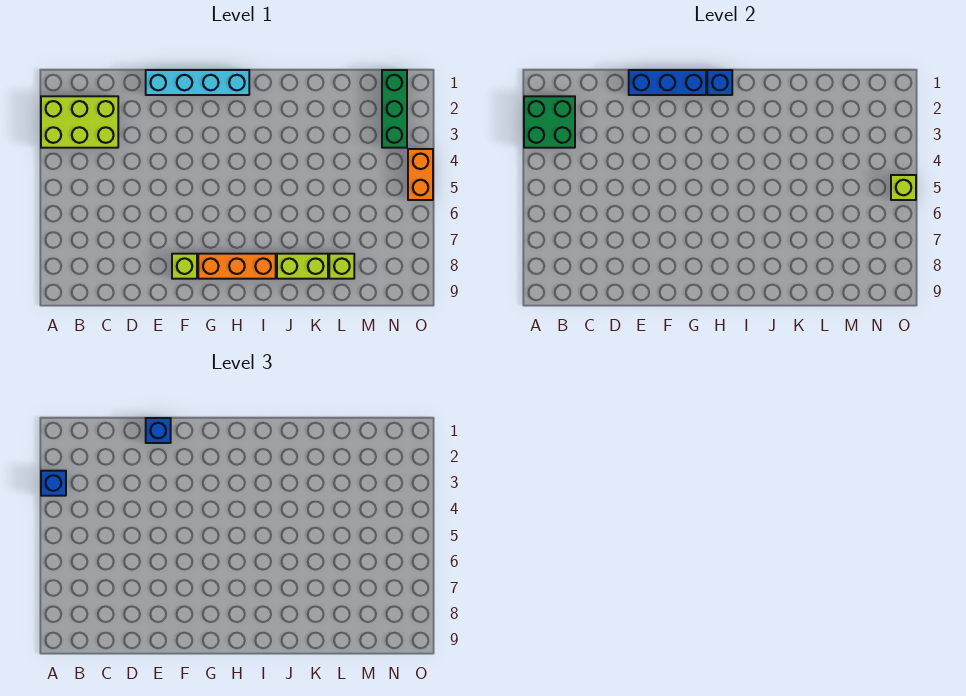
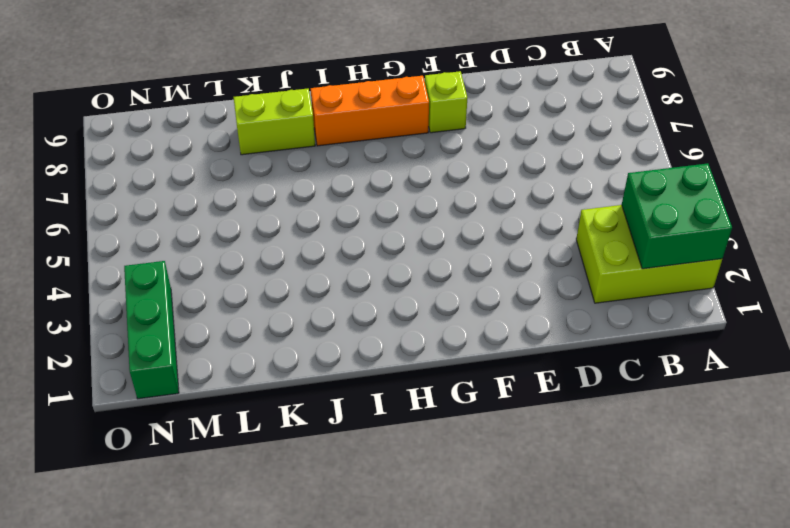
none -> cyan brick E1:H1 level 1
none -> lime brick L8 level 1
none -> orange brick O4:O5 level 1

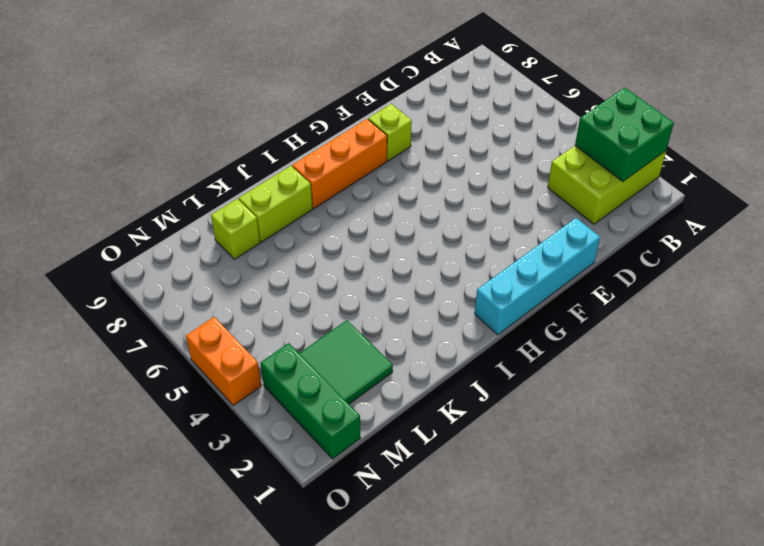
green tile L2:M3 level 1 -> none
none -> blue brick E1:G1 level 2
none -> blue brick H1 level 2
none -> lime brick O5 level 2

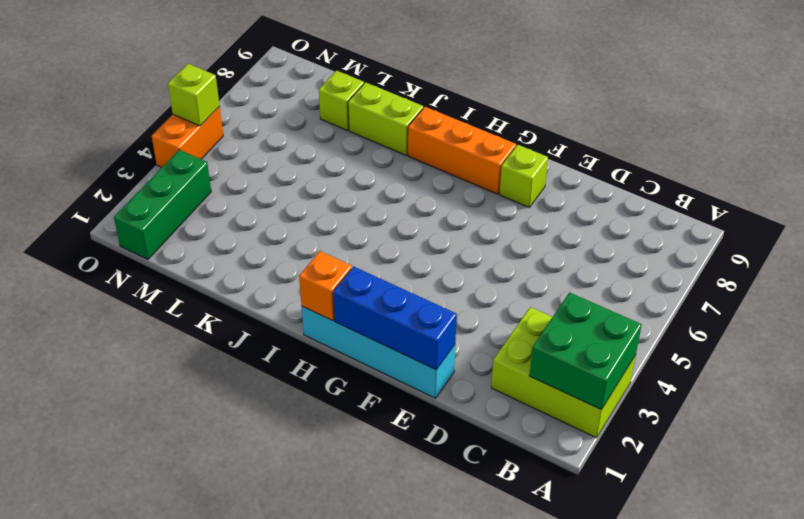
orange brick H1 level 2 -> blue brick H1 level 2
none -> blue brick A3 level 3
none -> blue brick E1 level 3

